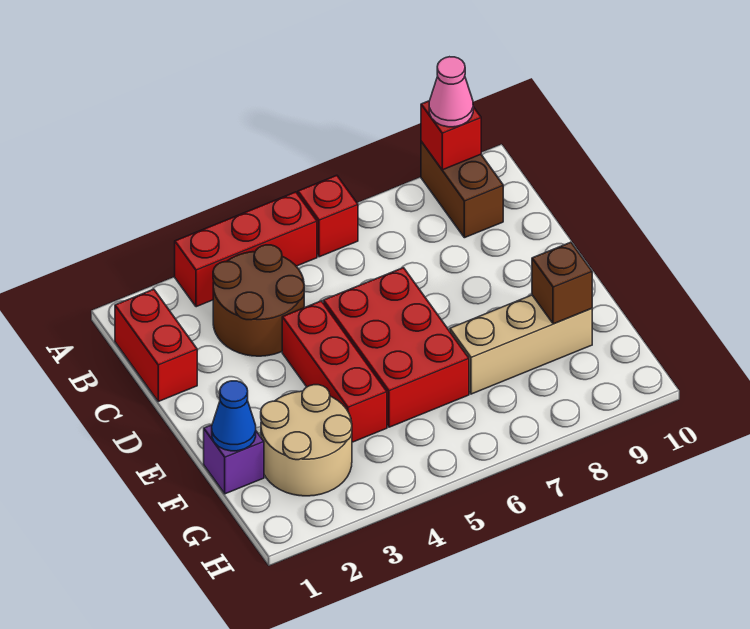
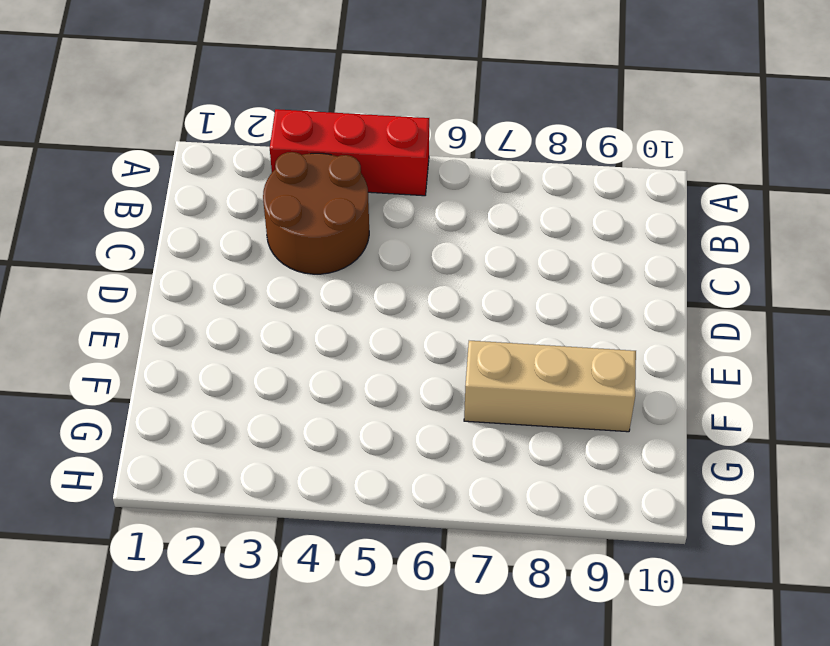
none -> red brick A6 level 1
none -> brown brick A9:B9 level 1
none -> red brick B1:C1 level 1

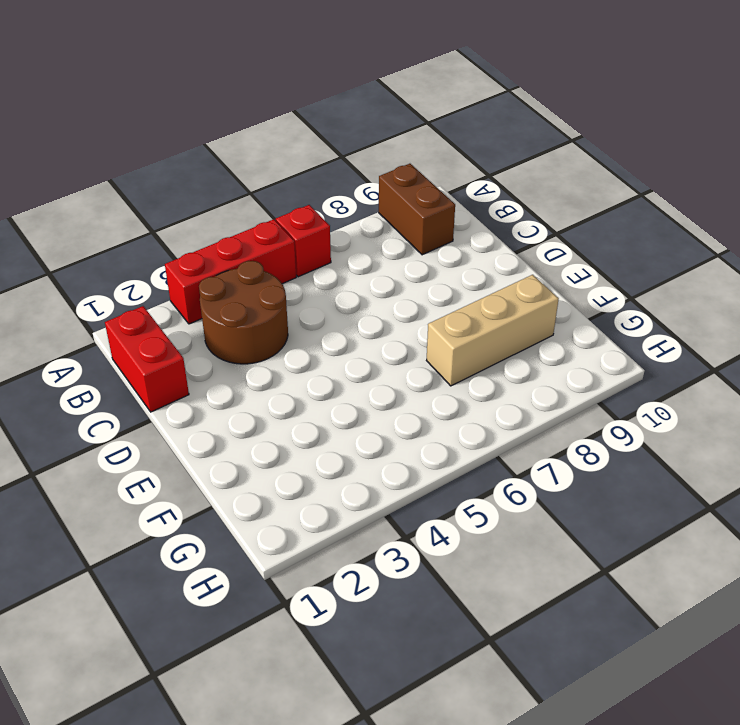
none -> red brick D4:F4 level 1
none -> red brick D5:F6 level 1
none -> purple brick F1 level 1

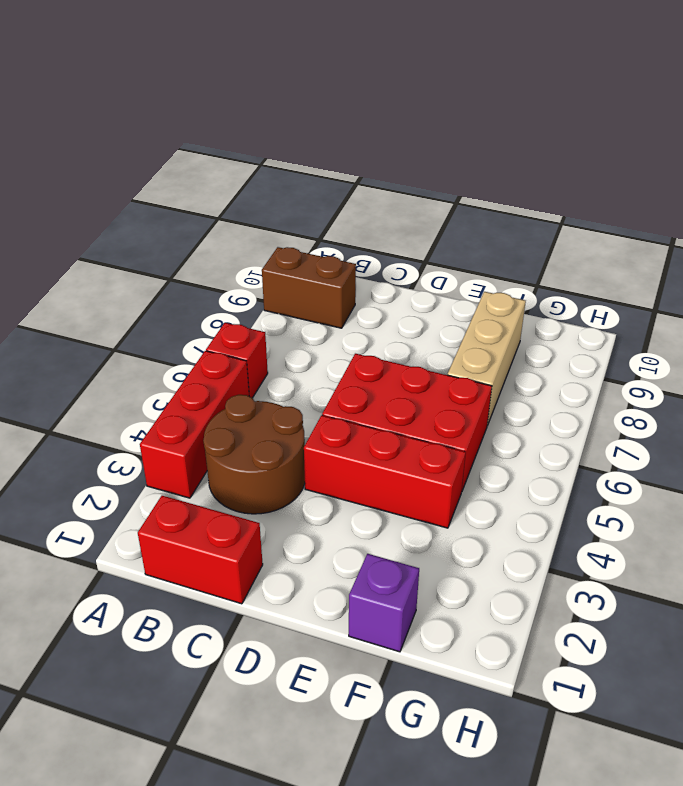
none -> tan round brick F2:G3 level 1
none -> red brick A9 level 2
none -> blue cone F1 level 2

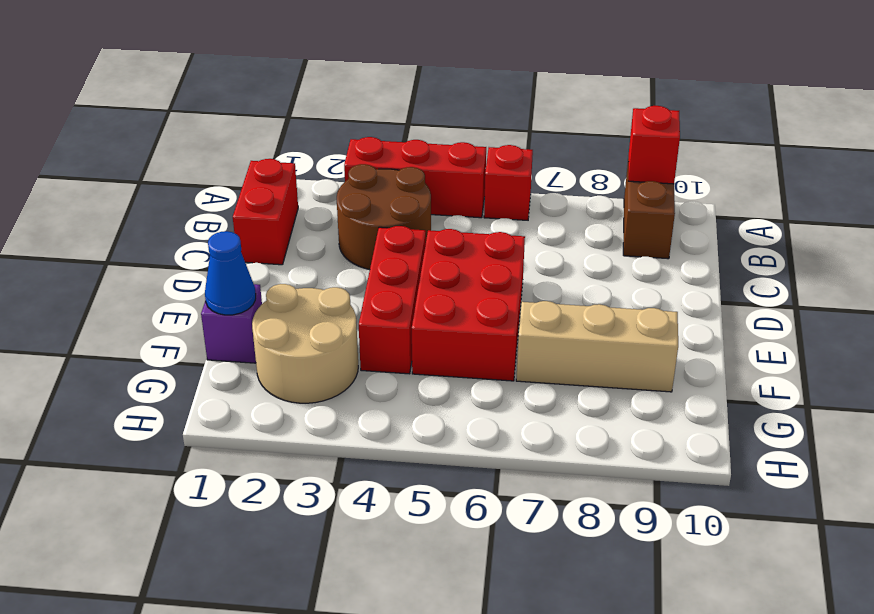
none -> brown brick F9 level 2
none -> pink cone A9 level 3

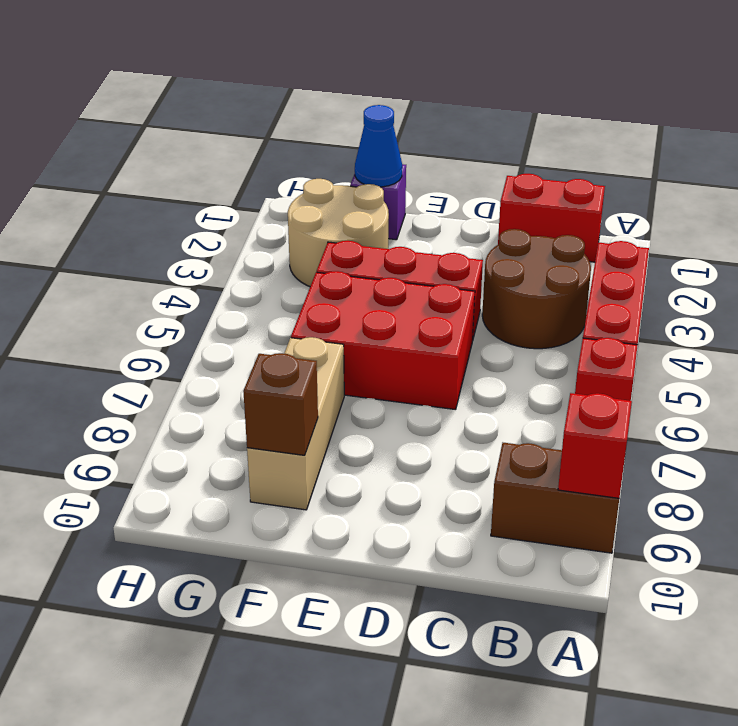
none -> pink cone A9 level 3

